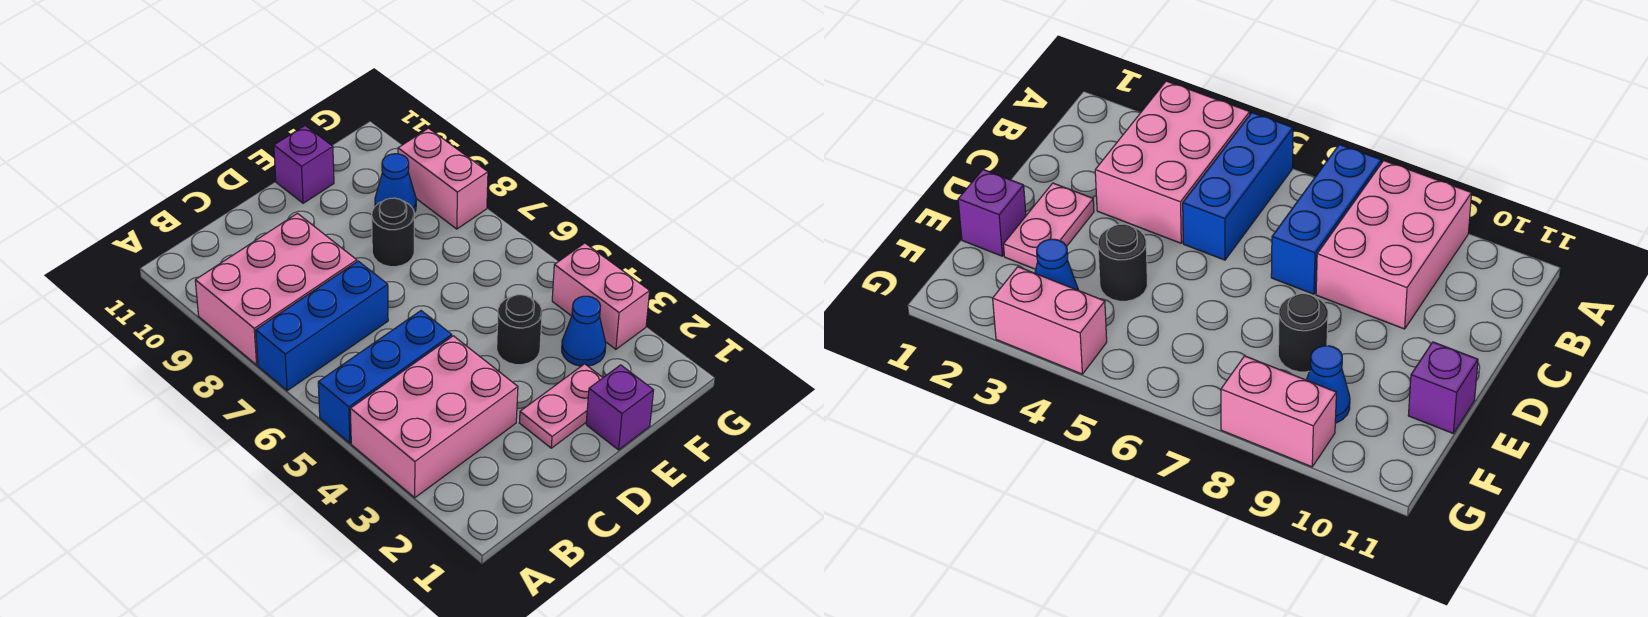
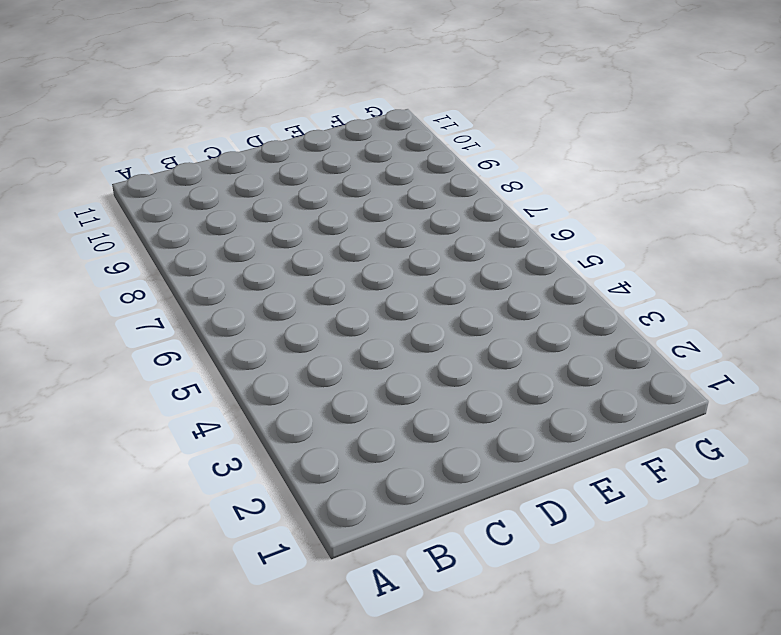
none -> pink brick A3:C4 level 1
none -> blue brick A5:C5 level 1
none -> blue brick A7:C7 level 1

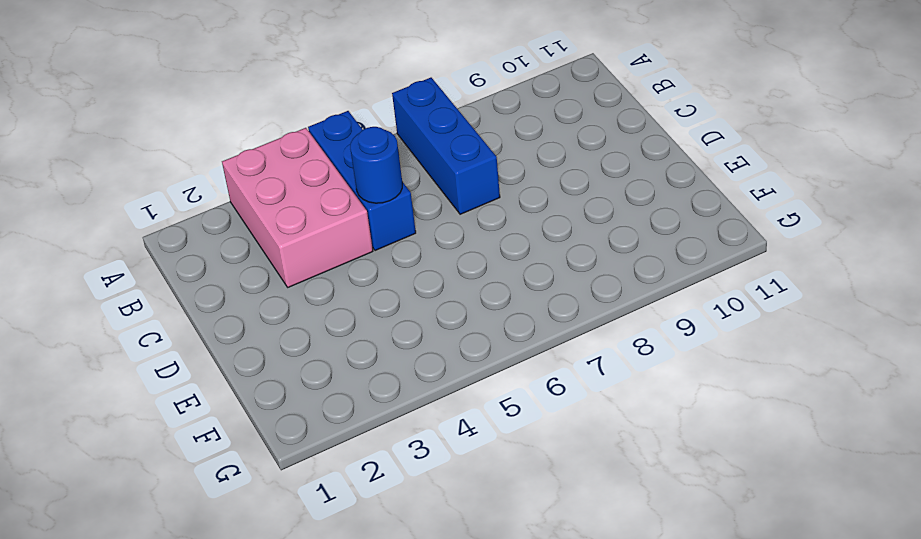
blue round brick C5 level 2 -> none
none -> pink brick A8:C9 level 1
none -> pink plate D2:E2 level 1
none -> purple brick E1 level 1

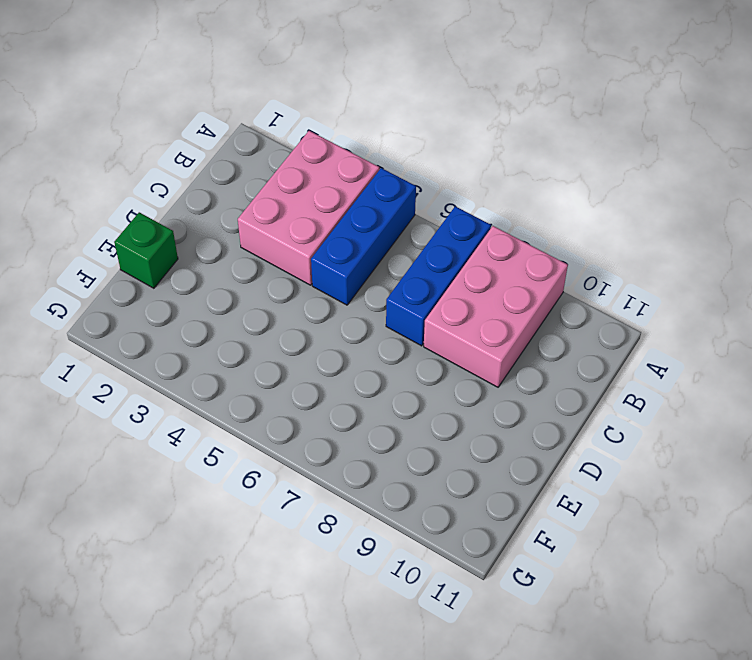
green brick E1 level 1 -> purple brick E1 level 1
none -> pink plate D2:E2 level 1
none -> black round brick E4 level 1
none -> black round brick E8 level 1

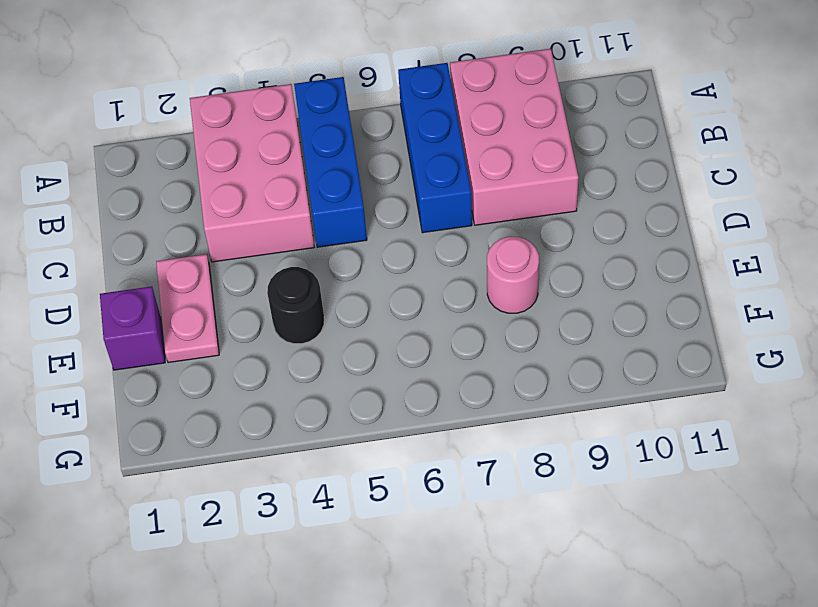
pink round brick E8 level 1 -> black round brick E8 level 1
none -> purple brick E11 level 1
none -> blue cone F3 level 1
none -> blue cone F9 level 1

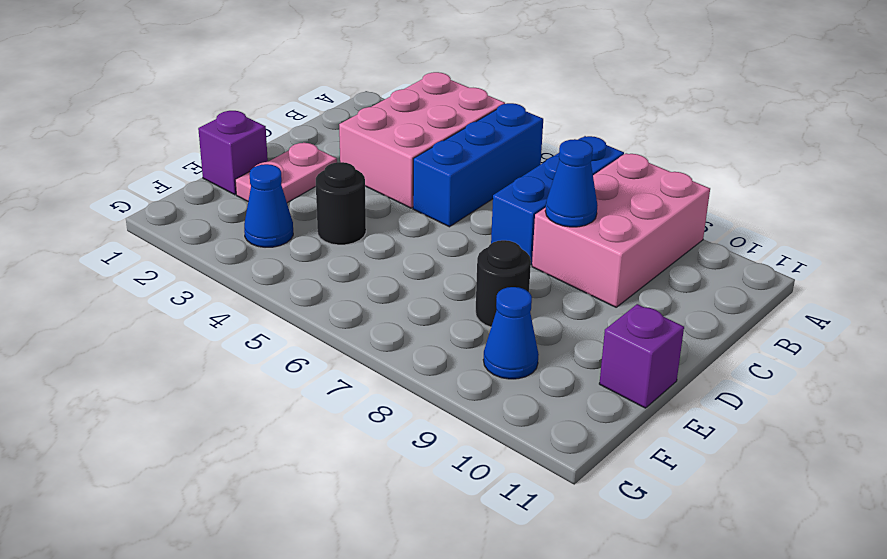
blue cone C8 level 2 -> none
none -> pink brick G3:G4 level 1
none -> pink brick G8:G9 level 1

